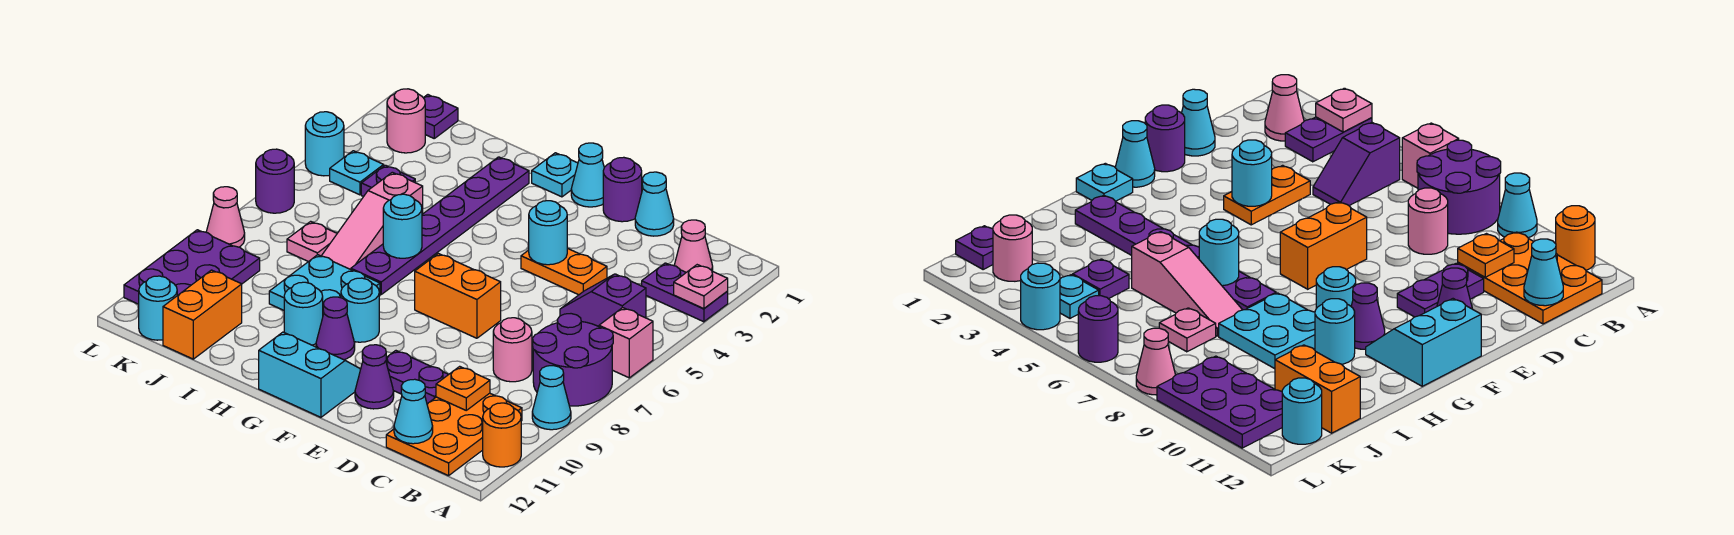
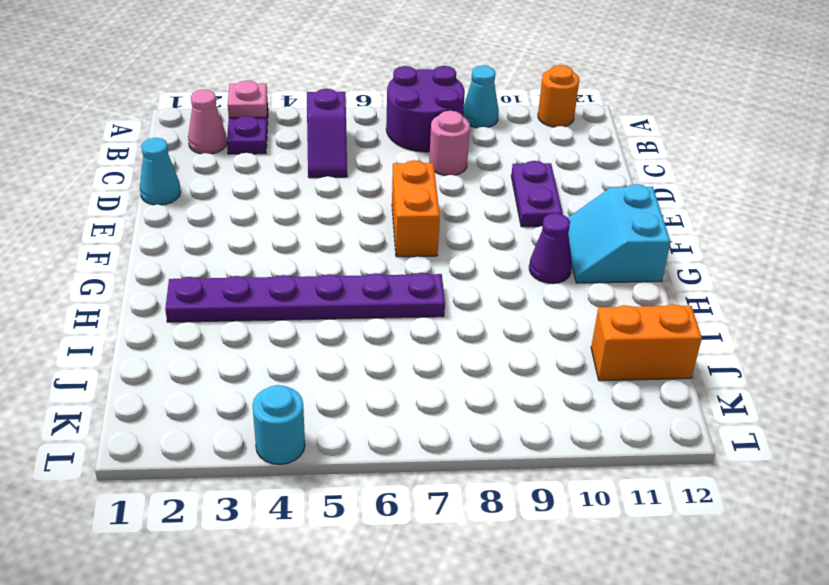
none -> pink brick A6 level 1
none -> orange plate B10:C12 level 1
none -> orange plate D4:E4 level 1
none -> purple round brick E1 level 1

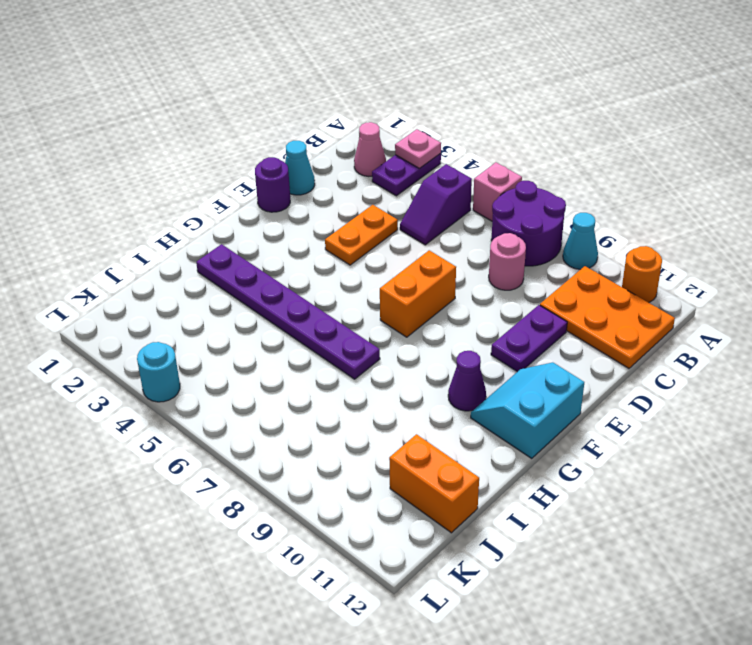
none -> purple cone E11 level 1
none -> cyan cone F1 level 1
none -> cyan plate G1 level 1
none -> cyan round brick G9 level 1

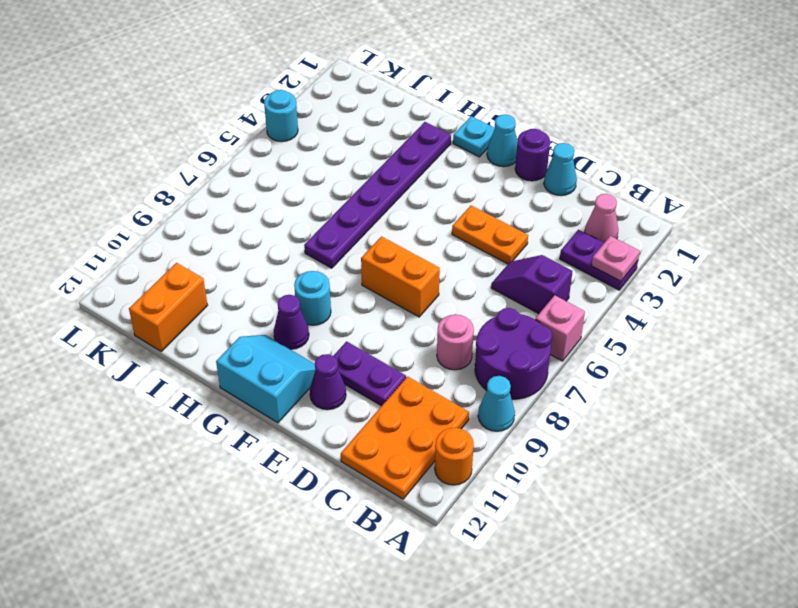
none -> cyan plate H8:I9 level 1
none -> cyan round brick H10 level 1
none -> pink slope I5:I7 level 1 top 5
none -> purple plate J4 level 1

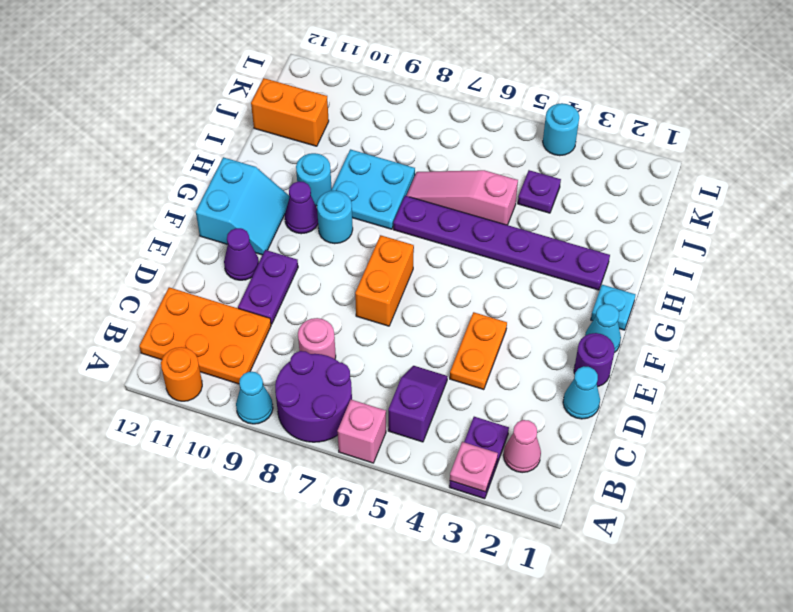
none -> pink plate J7 level 1
none -> purple plate K1 level 1
none -> pink round brick K2 level 1
none -> cyan plate K4 level 1

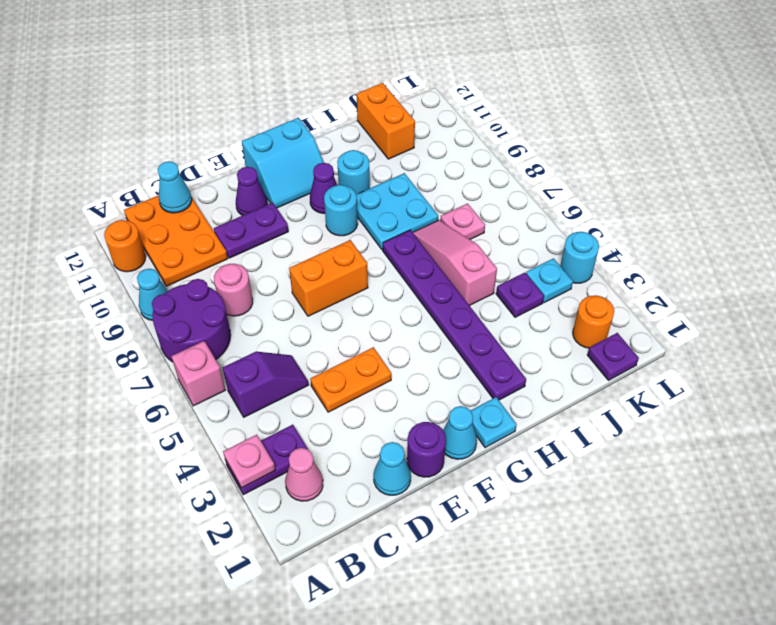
orange round brick K2 level 1 -> pink round brick K2 level 1
none -> purple plate K9:L11 level 1
none -> cyan round brick K12 level 1
none -> purple round brick L6 level 1
none -> pink cone L8 level 1

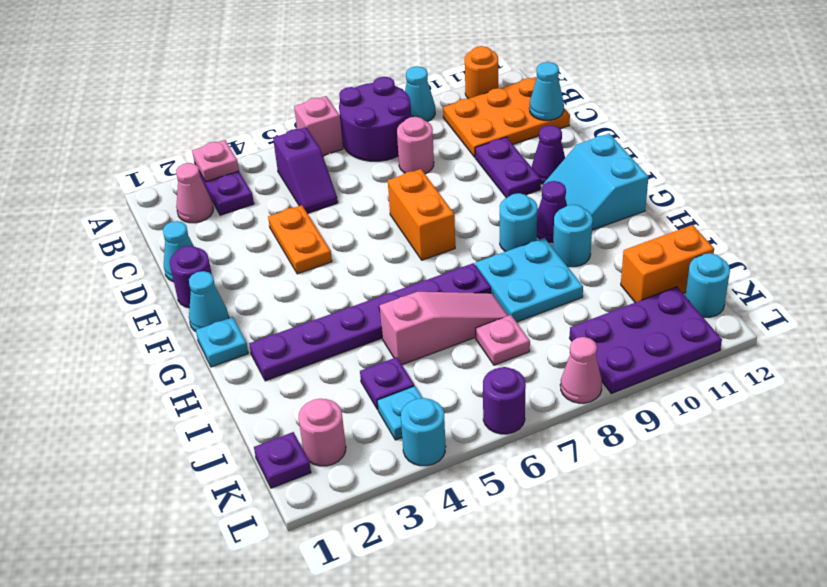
none -> orange plate C10 level 2
none -> cyan round brick E4 level 2
none -> cyan round brick H6 level 2

